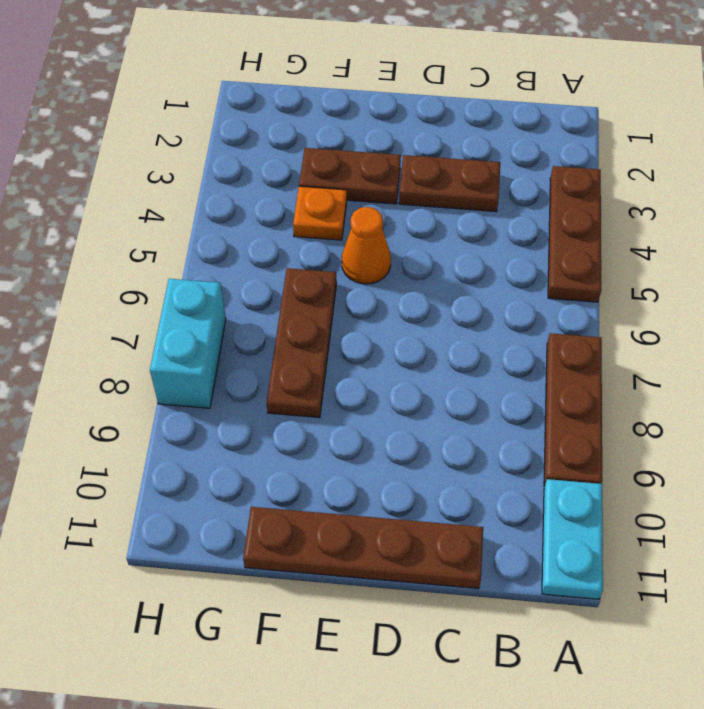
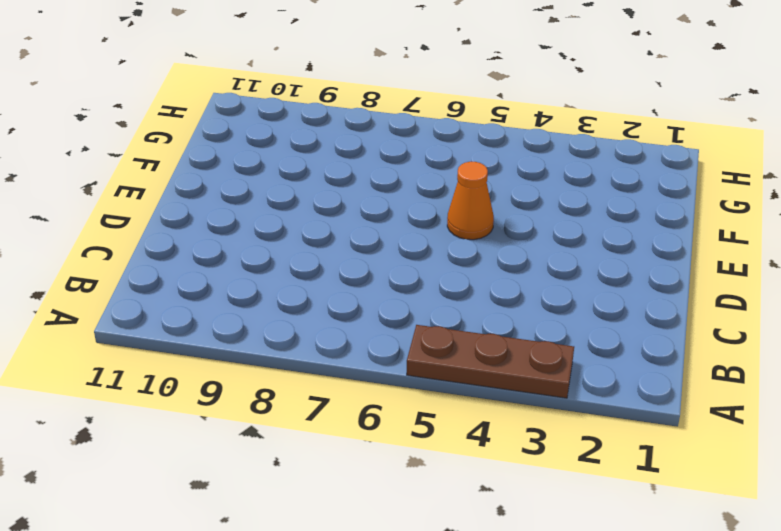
none -> brown plate A7:A9 level 1
none -> cyan plate A10:A11 level 1

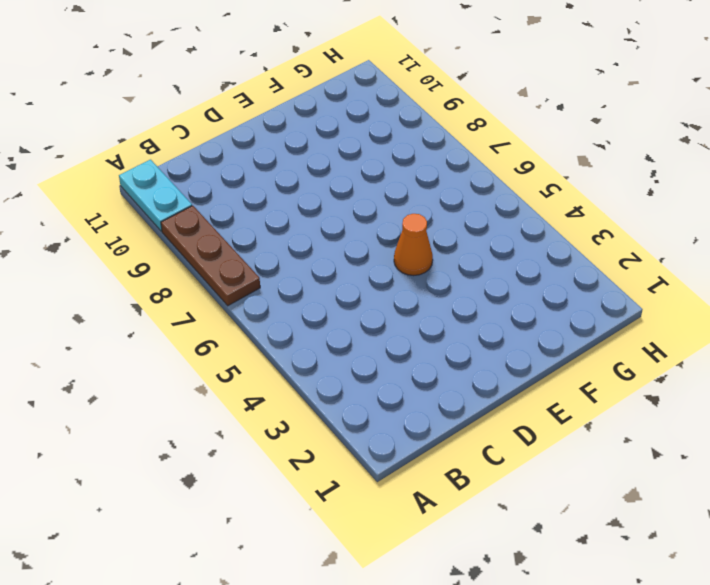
none -> brown plate A3:A5 level 1
none -> brown plate C3:D3 level 1

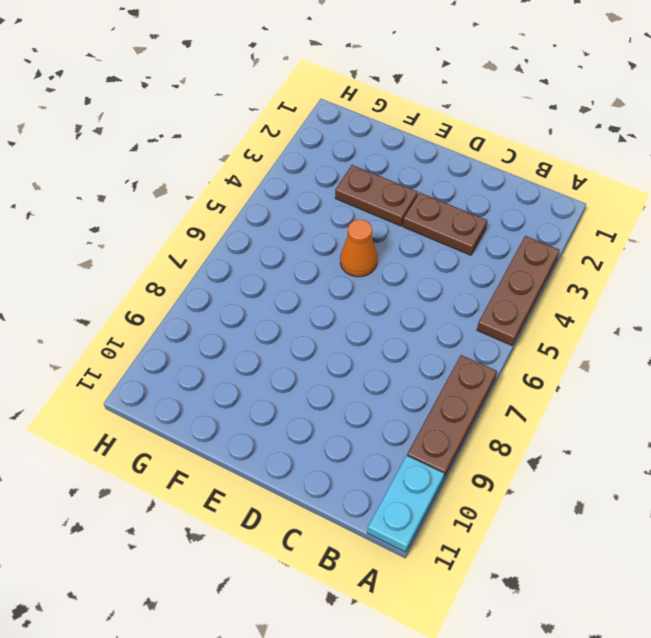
none -> brown plate C11:F11 level 1
none -> orange plate F4 level 1

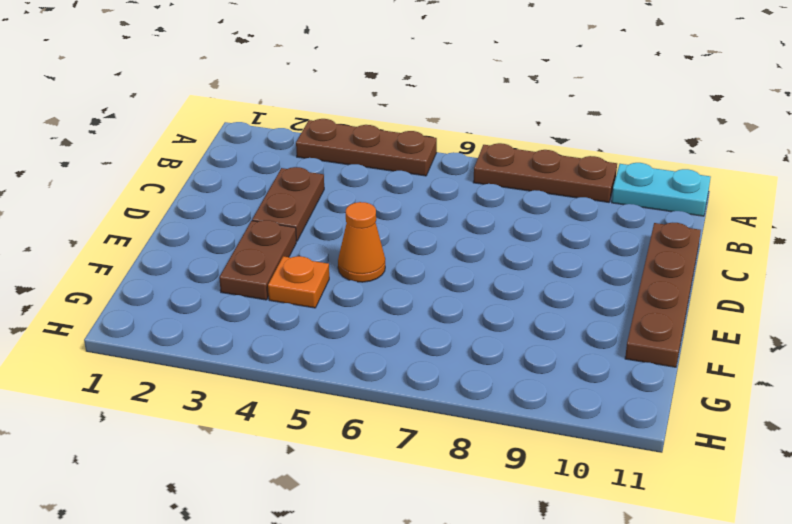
none -> brown plate F6:F8 level 1
none -> cyan brick H7:H8 level 1

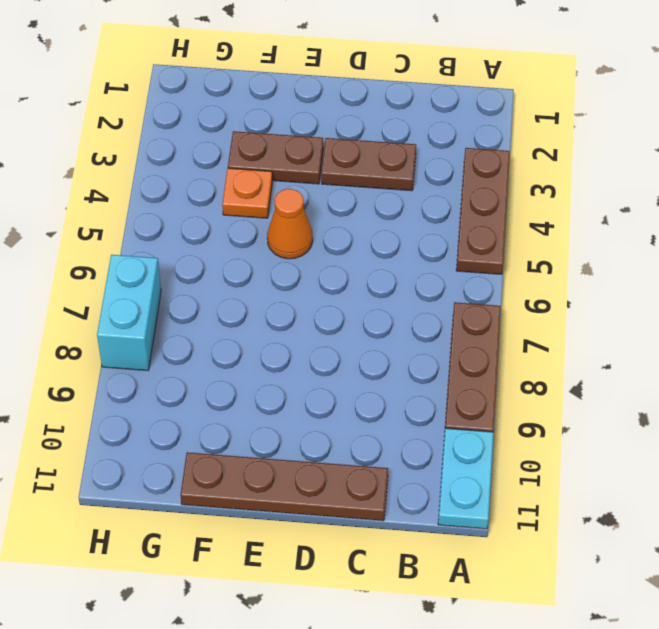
none -> brown plate F6:F8 level 1

